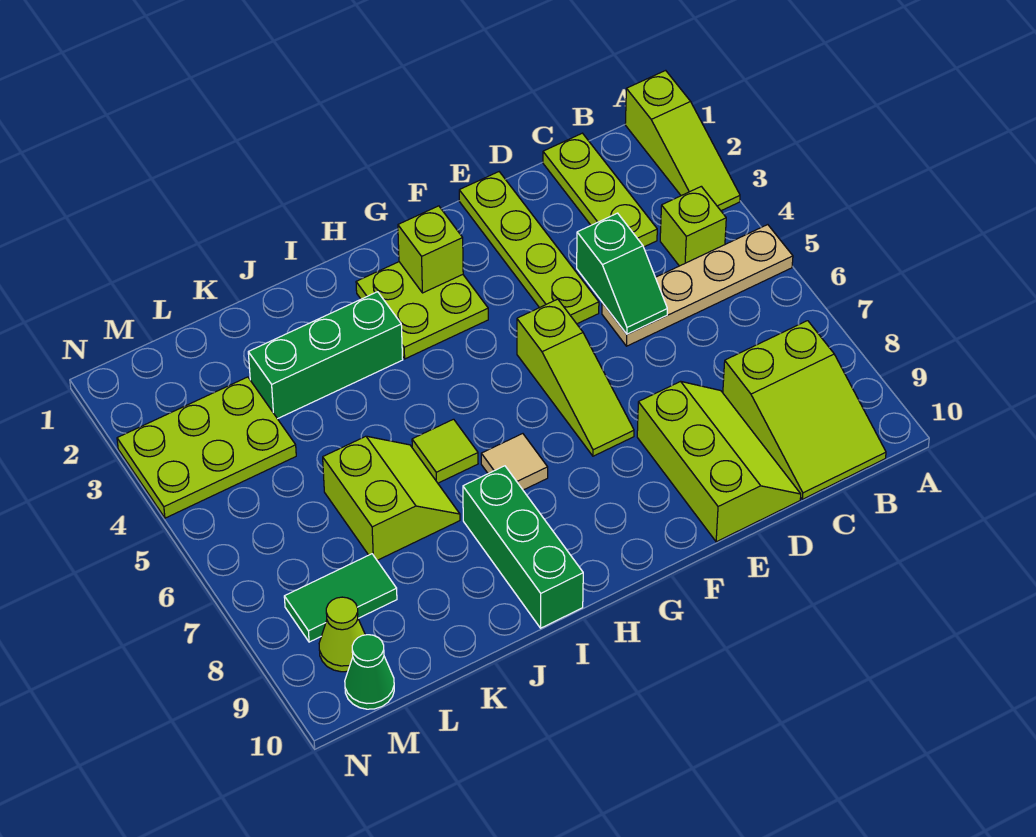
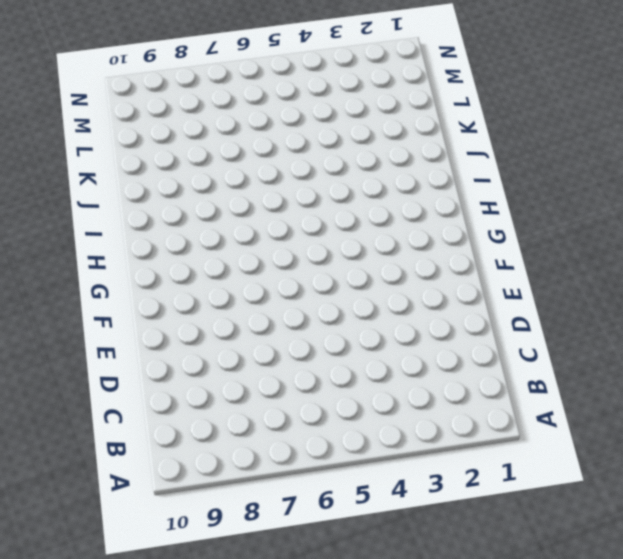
none -> lime slope A1:A3 level 1 top 1
none -> tan plate A5:D5 level 1
none -> lime brick B4 level 1

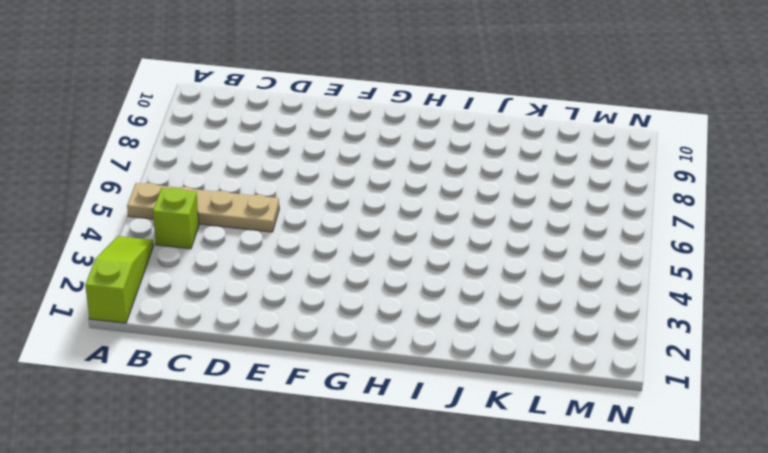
none -> lime slope B8:C10 level 1 top 8
none -> lime plate C1:C3 level 1
none -> lime slope D8:E10 level 1 top E

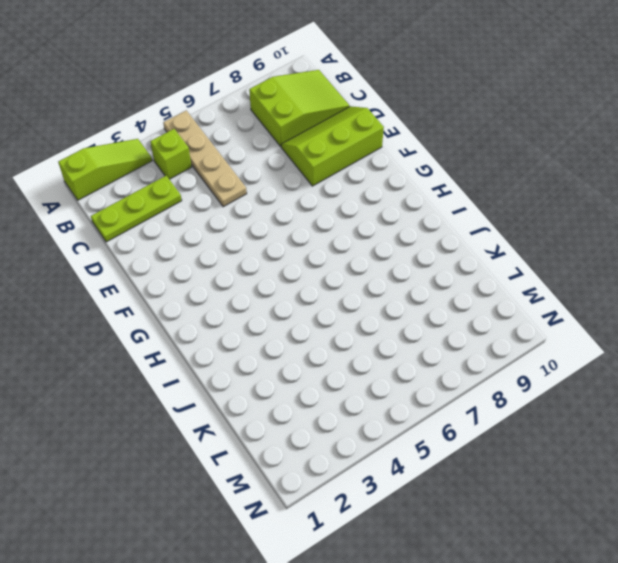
none -> lime plate E1:E4 level 1
none -> lime slope F5:F7 level 1 top 5
none -> lime plate G2:H3 level 1

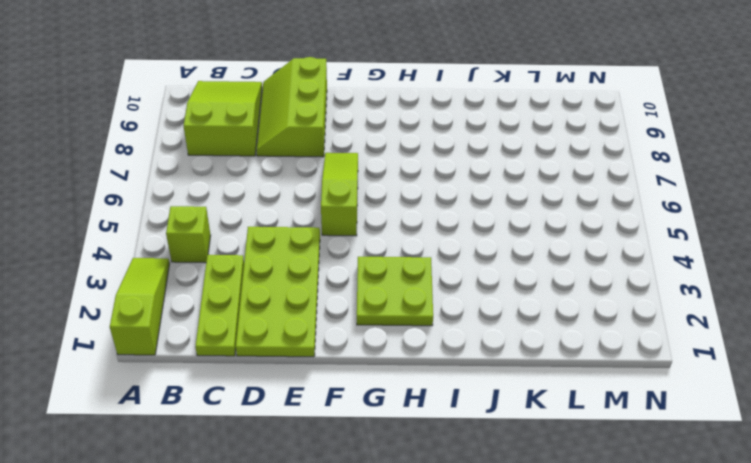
lime plate D1:E4 level 1 -> lime plate E1:E4 level 1
none -> tan plate A5:D5 level 1
none -> tan tile H7 level 1
none -> green brick I3:K3 level 1

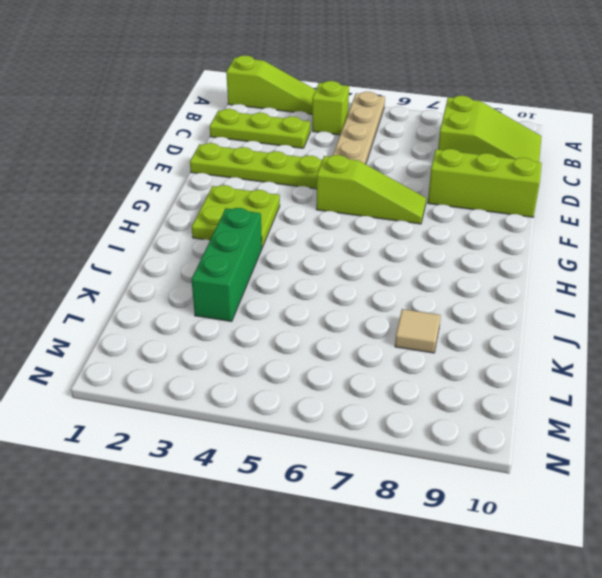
tan tile K8 level 1 -> tan tile H7 level 1
none -> lime tile I6 level 1
none -> green brick I8:I10 level 1
none -> lime slope J6:K7 level 1 top K

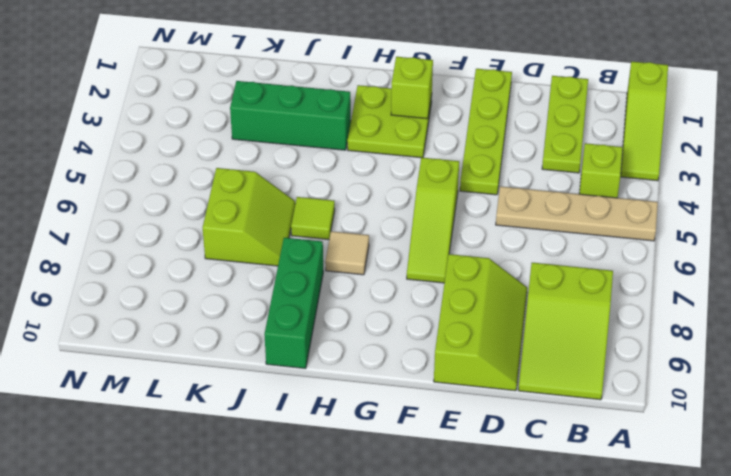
none -> lime plate L3:N4 level 1
none -> green tile L8:M8 level 1
none -> lime cone M9 level 1

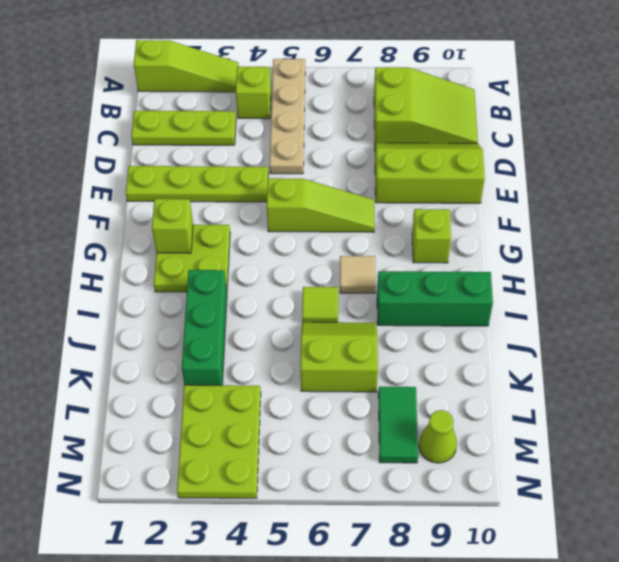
lime brick G9 level 1 -> none
none -> green cone M10 level 1
none -> green slope D4:D5 level 2 top 4

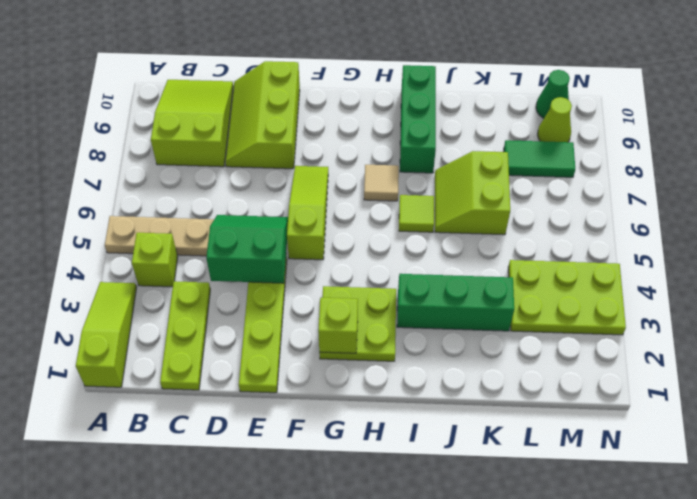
green slope D4:E5 level 2 top 4 -> green slope D4:D5 level 2 top 4

